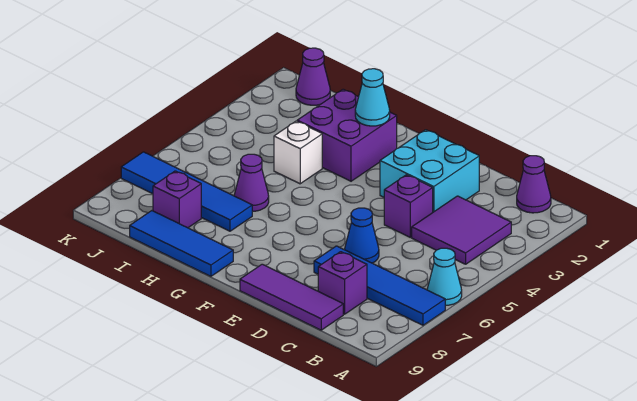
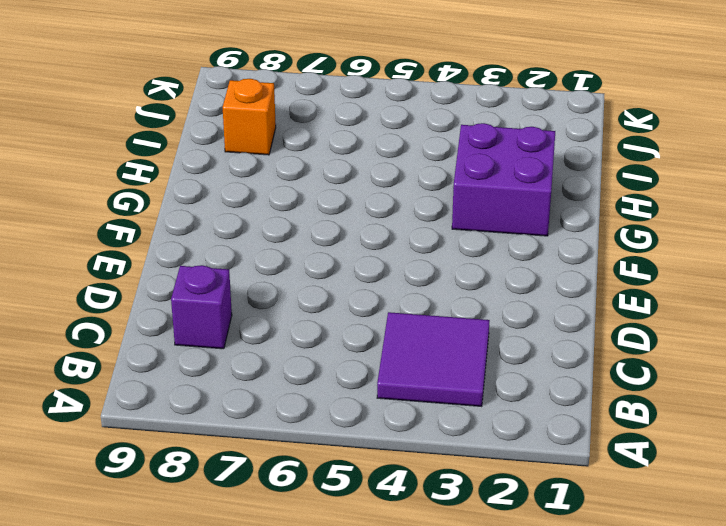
orange brick I8 level 1 -> purple brick I8 level 1
none -> cyan cone A6 level 1
none -> blue tile A7:D7 level 1
none -> purple cone B1 level 1

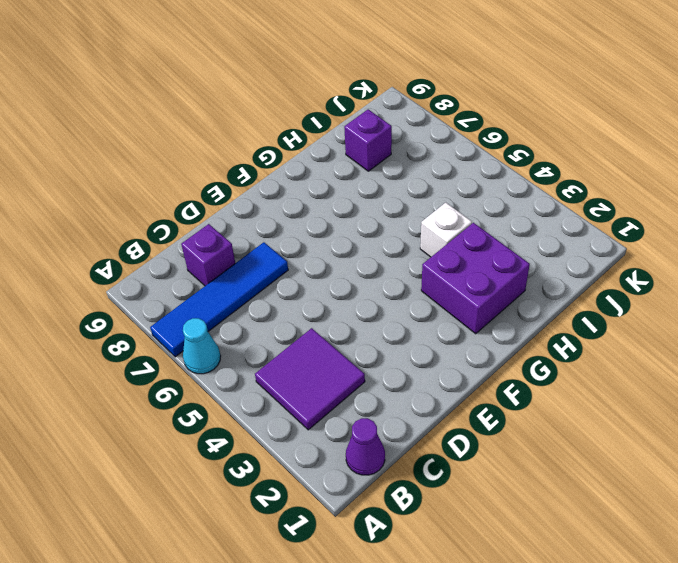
none -> purple tile C9:E9 level 1
none -> cyan brick D2:E3 level 1
none -> purple brick D4 level 1

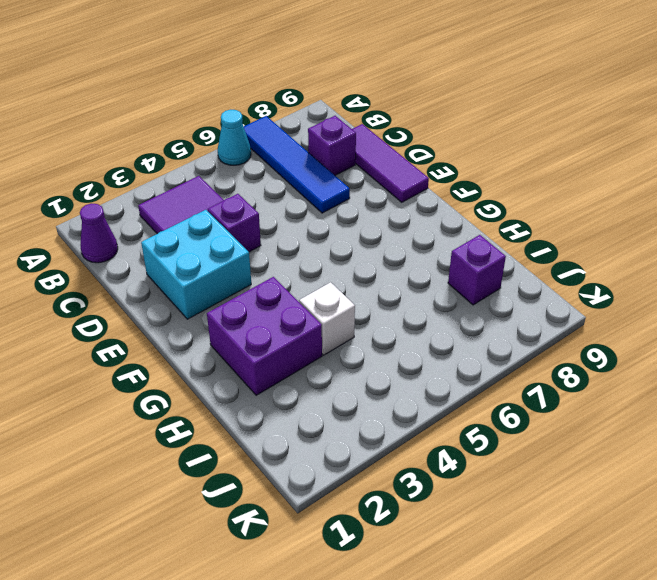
none -> blue cone D6 level 1
none -> blue tile G9:I9 level 1
none -> purple cone H6 level 1

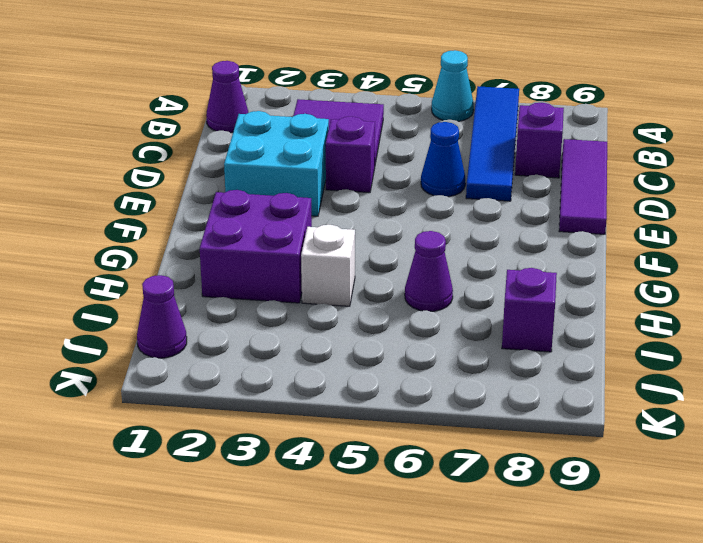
none -> blue tile G9:I9 level 1
none -> blue tile H7:K7 level 1
none -> cyan cone G2 level 2

